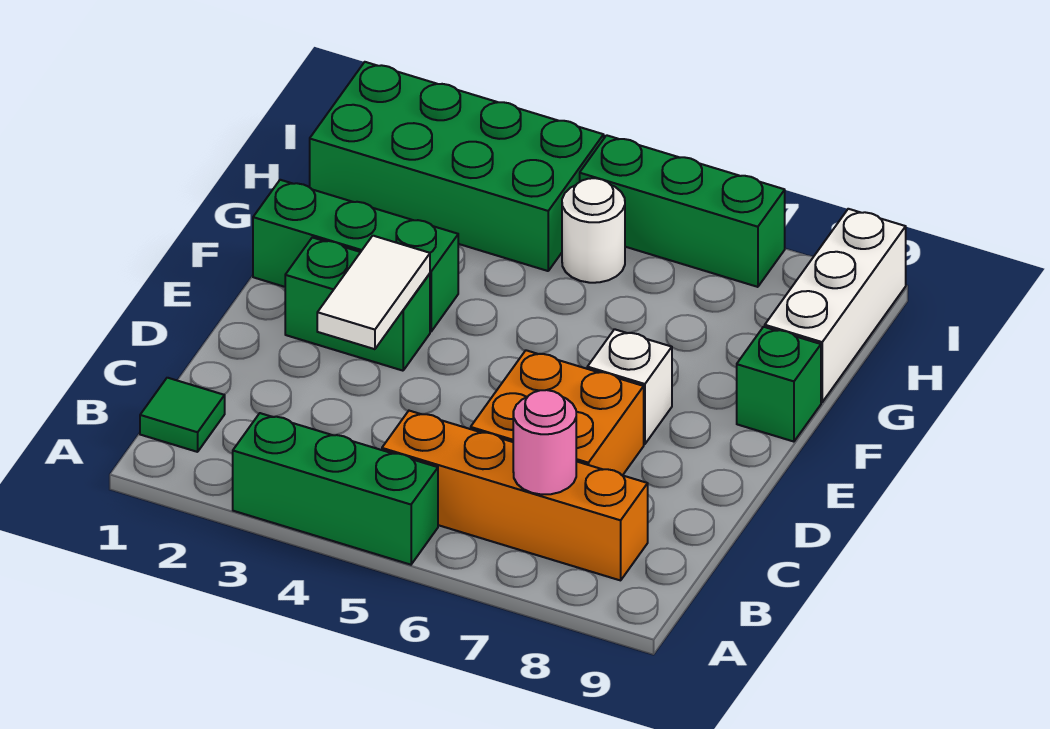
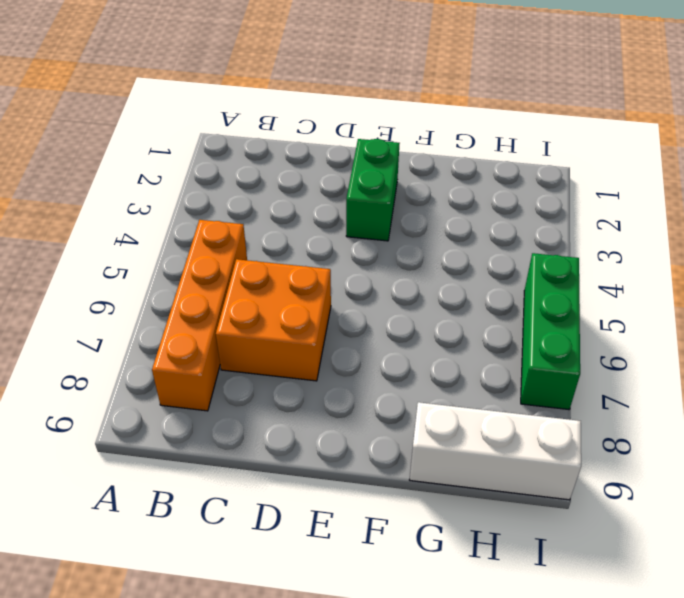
none -> green brick A3:A5 level 1
none -> green tile B1 level 1
none -> white brick E7 level 1

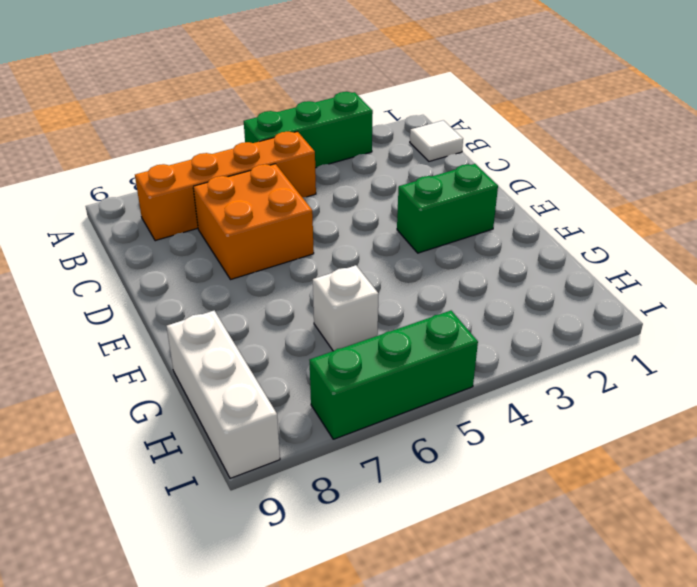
white tile B1 level 1 -> green tile B1 level 1
white brick G6 level 1 -> white brick E7 level 1
none -> green brick F1:F3 level 1
none -> green brick F9 level 1
none -> green brick H1:I4 level 1

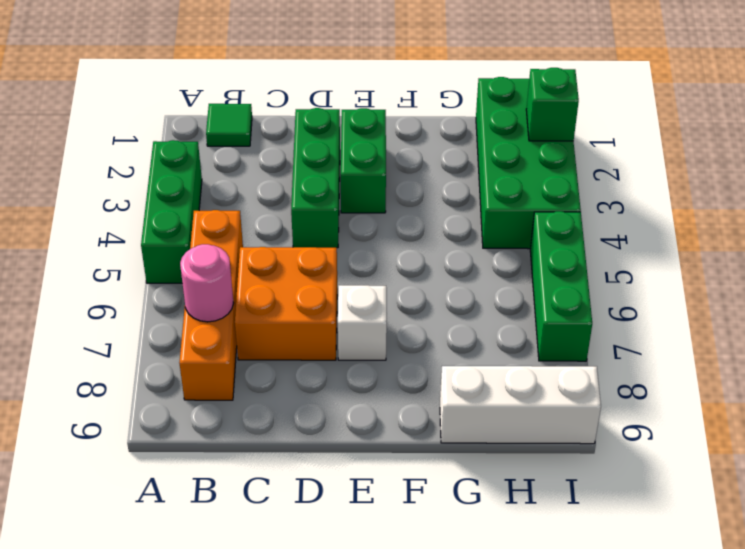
green brick D2:D4 level 1 -> green brick F1:F3 level 1
green brick I2 level 2 -> green brick F9 level 1
none -> white round brick H5 level 1
none -> white tile D3:E3 level 2

